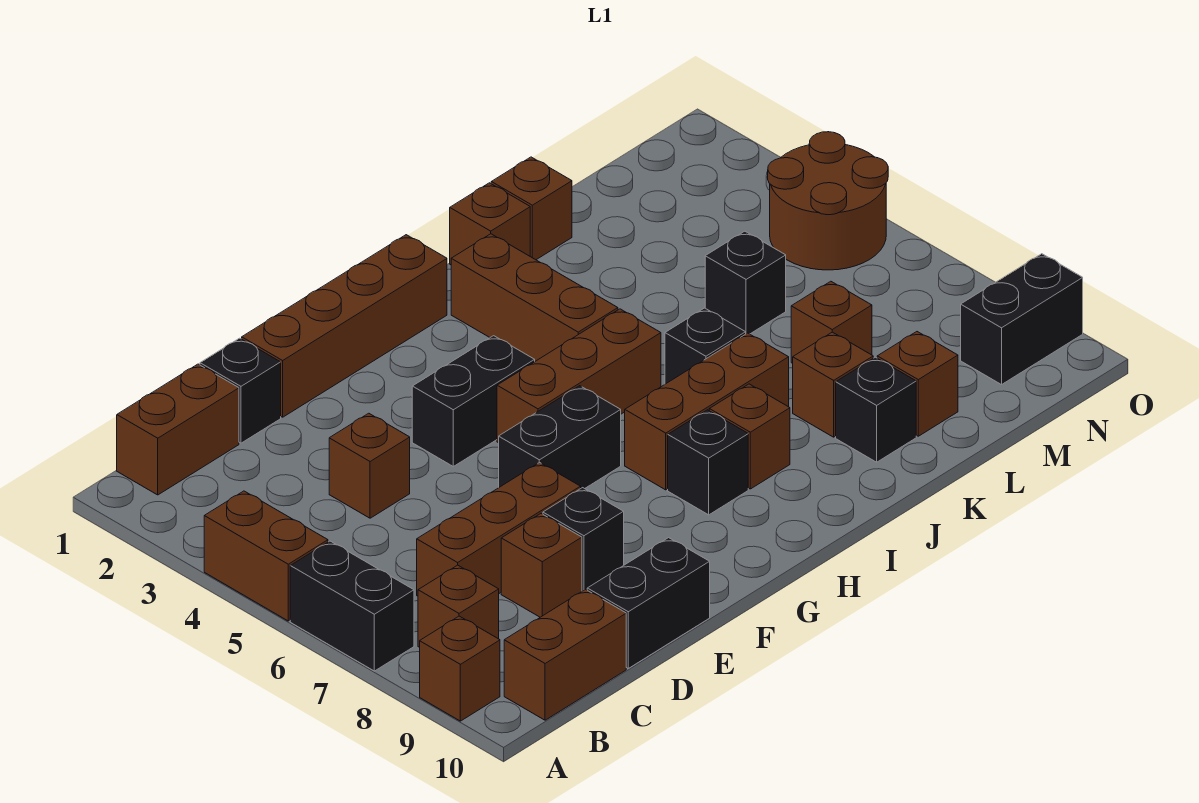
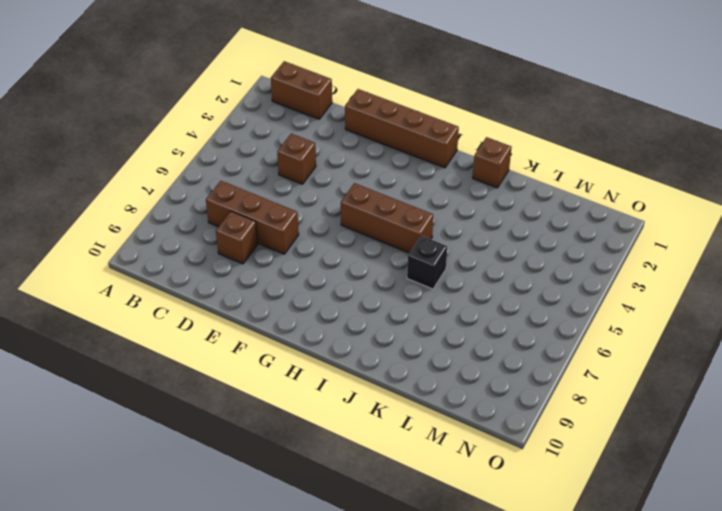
none -> brown brick A4:A5 level 1
none -> black brick A6:A7 level 1
none -> brown brick A9 level 1
none -> brown brick B8 level 1

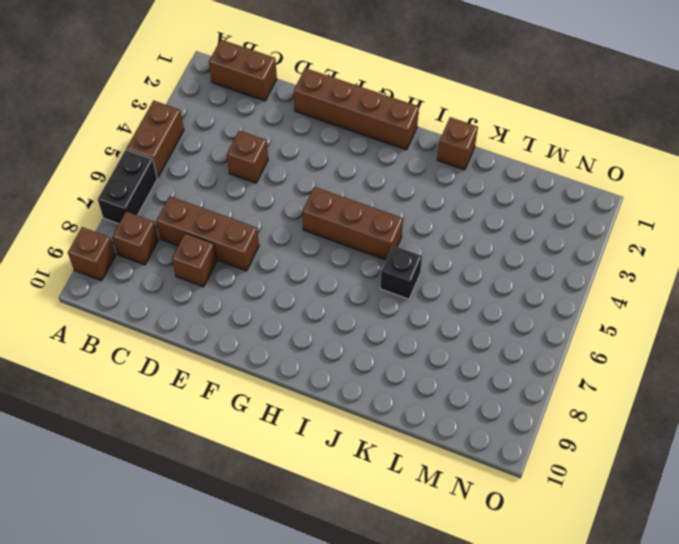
none -> brown brick B10:C10 level 1
none -> black brick D1 level 1
none -> black brick D10:E10 level 1
none -> black brick E8 level 1

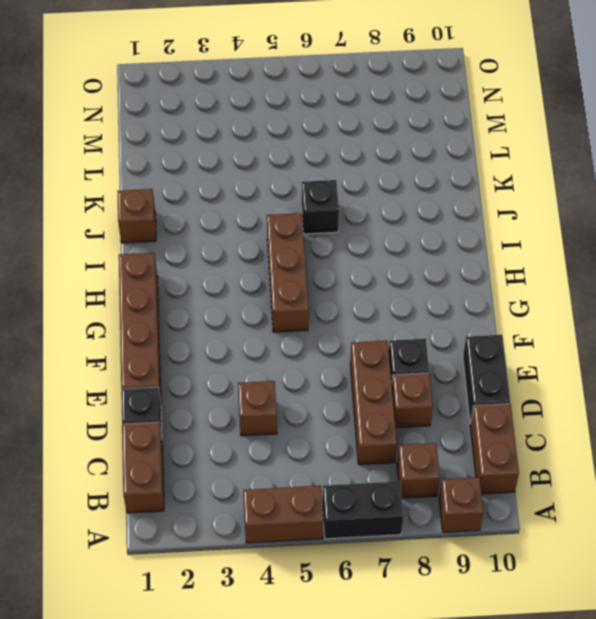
none -> black brick F4:G4 level 1
none -> black brick F6:G6 level 1
none -> brown brick H7:J7 level 1
none -> black brick H8 level 1

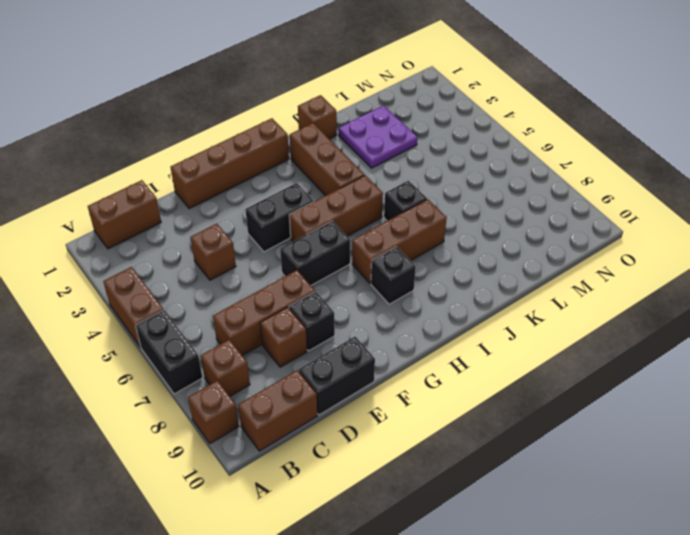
purple plate K2:L3 level 1 -> none
none -> black brick D1 level 1
none -> brown brick I8 level 1
none -> brown brick K1 level 1
none -> brown brick K8 level 1

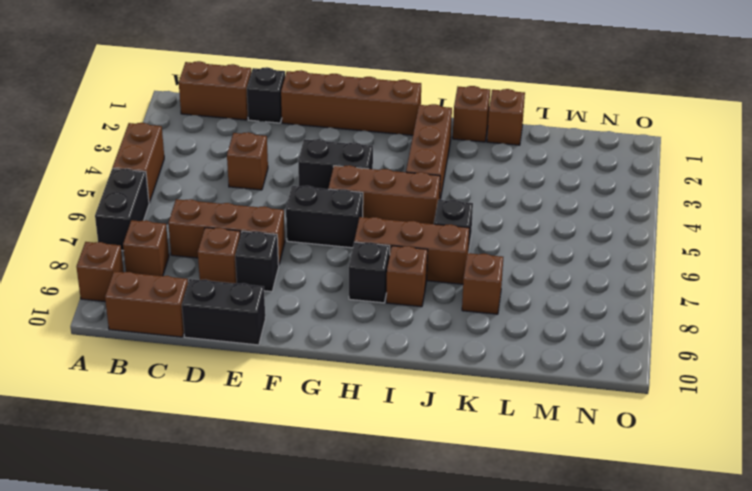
none -> black brick K9 level 1
none -> black brick L5 level 1
none -> brown brick L7 level 1
none -> brown brick L9 level 1

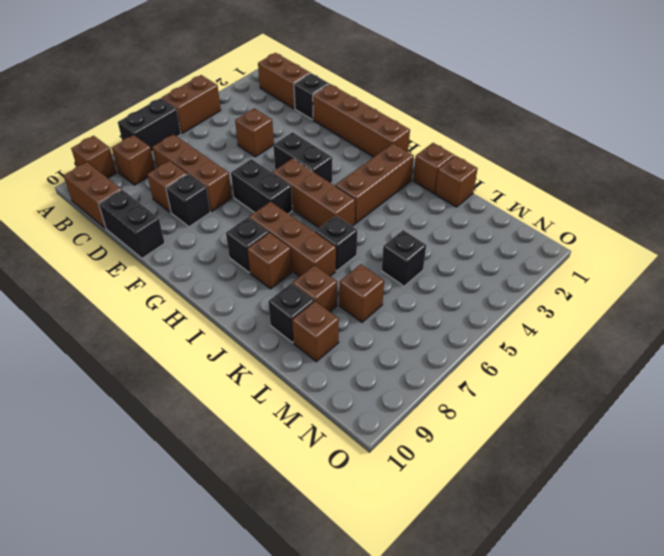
none -> brown round brick N4:O5 level 1
none -> black brick N9:O9 level 1

